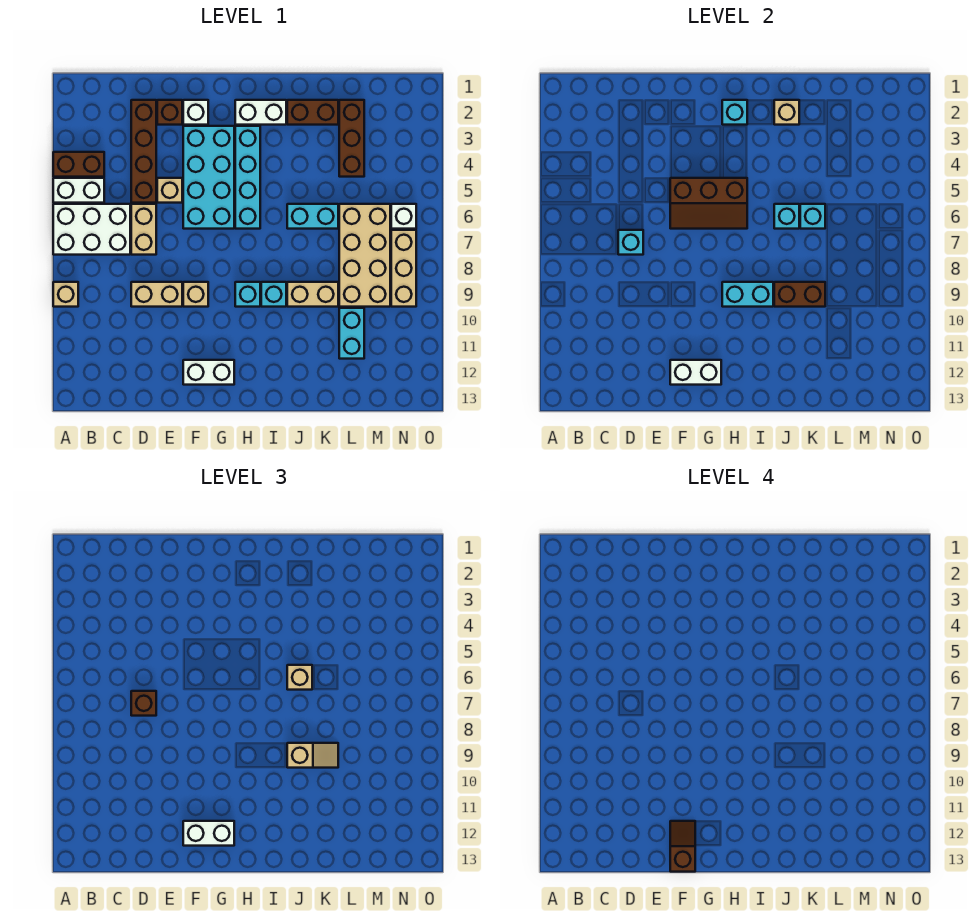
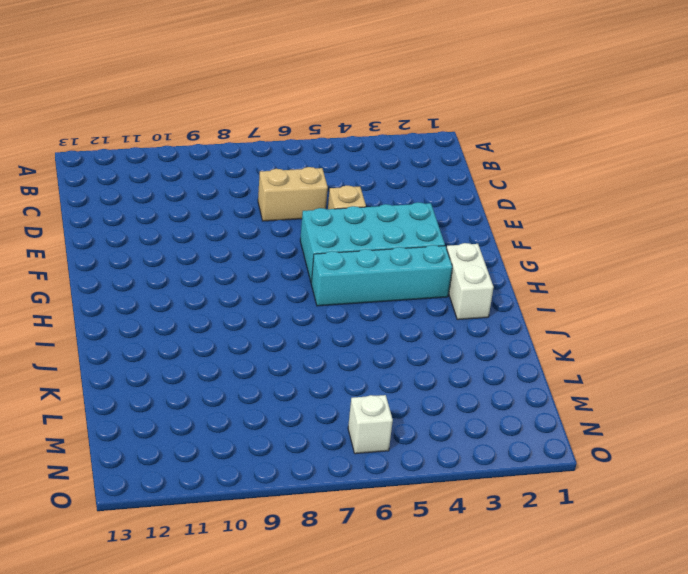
none -> brown brick A4:B4 level 1
none -> white brick A5:B5 level 1
none -> white brick A6:C7 level 1
none -> tan brick A9 level 1

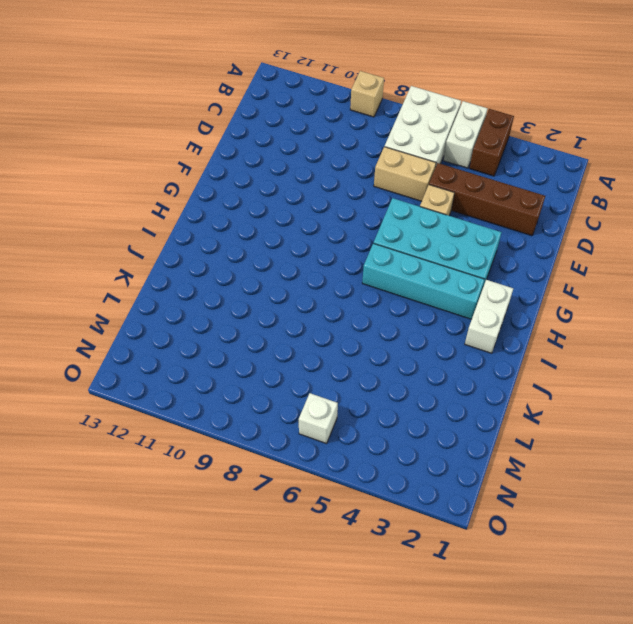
none -> tan brick D9:E9 level 1
none -> brown brick E2 level 1
none -> white brick F2 level 1
none -> tan brick F9 level 1

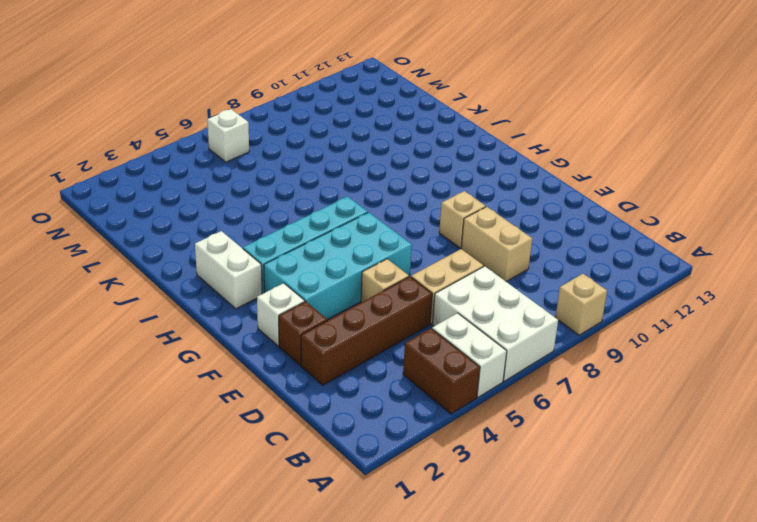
none -> white brick F12:G12 level 1
none -> cyan brick H9 level 1
none -> cyan brick I9 level 1
none -> brown brick J2:K2 level 1

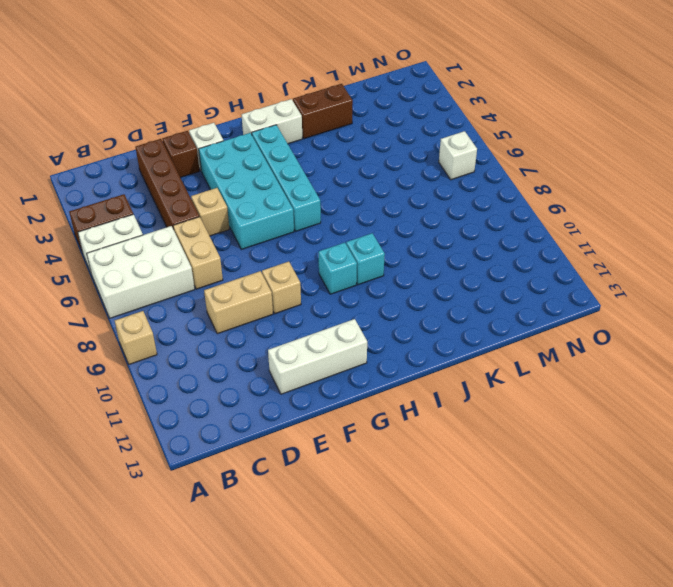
white brick E12:G12 level 1 -> white brick F12:G12 level 1
none -> cyan brick J6:K6 level 1
none -> tan brick J9:K9 level 1
none -> brown brick L2:L4 level 1
none -> tan brick L6:M9 level 1

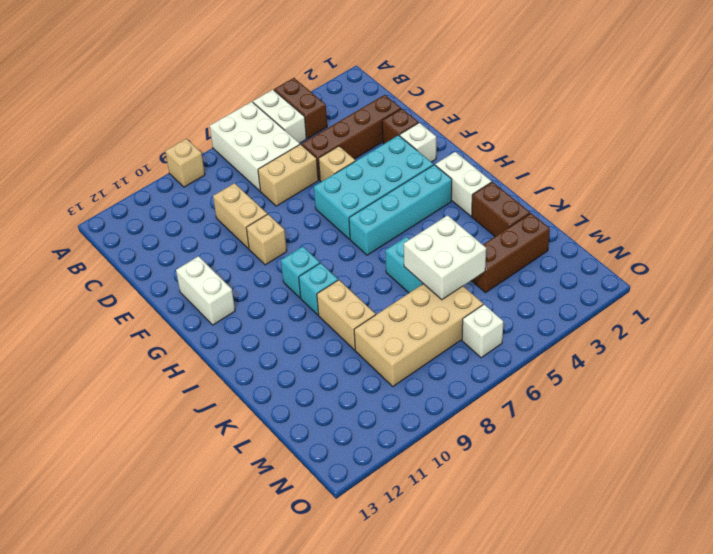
white brick K5:L6 level 2 -> cyan brick K6 level 2
none -> cyan brick L10:L11 level 1
none -> tan brick N7:N9 level 1
none -> cyan brick D7 level 2
none -> brown slope F5:H6 level 2 top 5

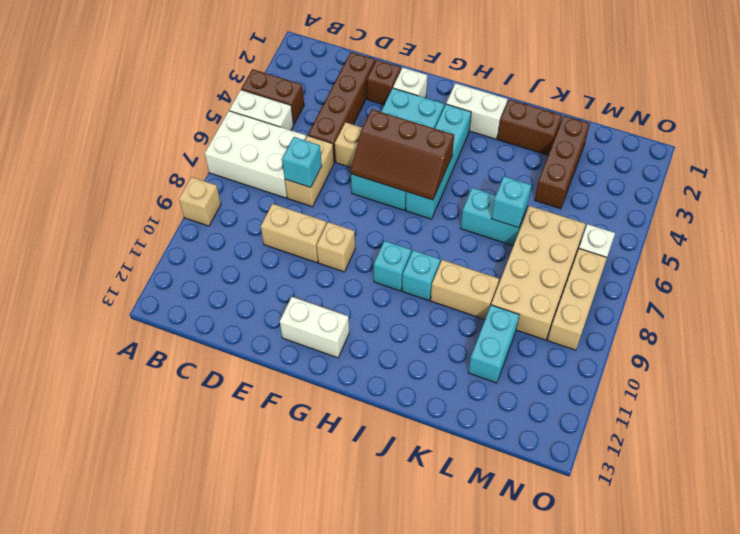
none -> white brick F12:G12 level 2
none -> cyan brick H2 level 2
none -> cyan brick H9:I9 level 2
none -> tan brick J2 level 2

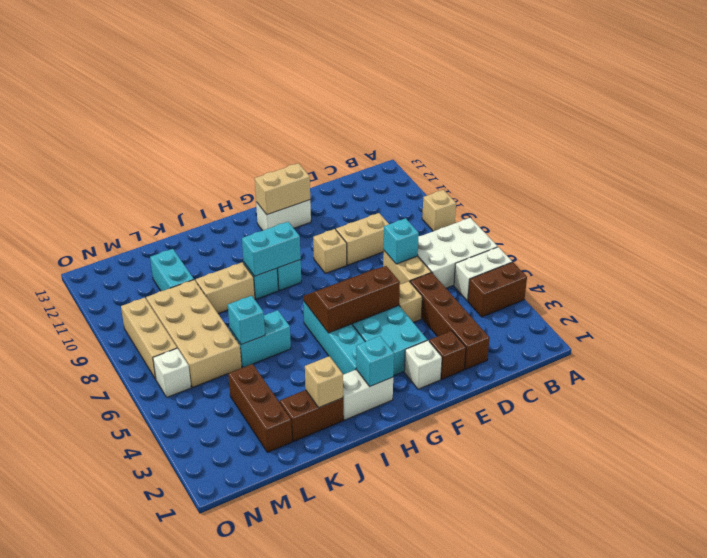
tan brick F12:G12 level 2 -> white brick F12:G12 level 2
none -> cyan brick J6 level 2
none -> brown brick J9:K9 level 2
none -> brown brick D7 level 3
none -> white brick F12:G12 level 3

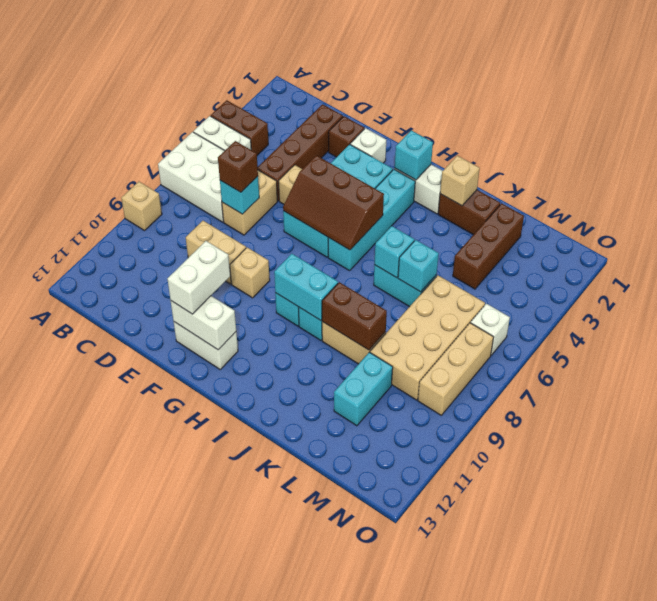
white brick F11:F12 level 3 -> white brick F12:G12 level 3
none -> tan brick J6 level 3
none -> tan slope J9:K9 level 3 top J
none -> brown slope F12:F13 level 4 top 13

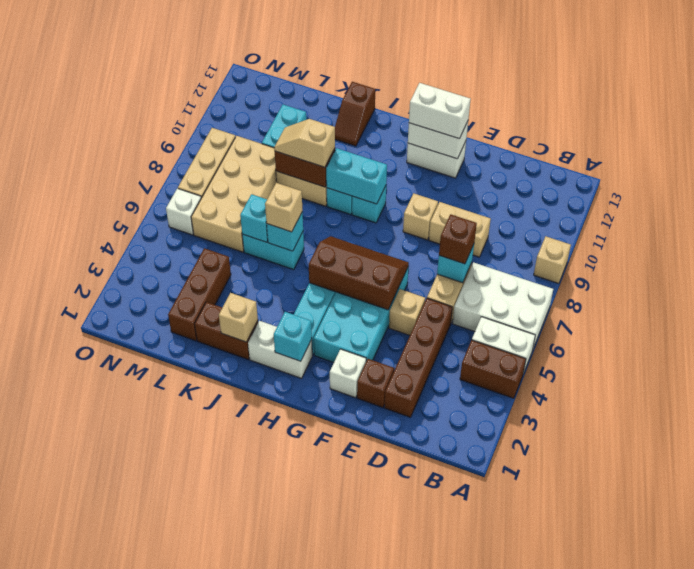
brown slope J12:J13 level 1 top 13 -> brown slope F12:F13 level 4 top 13

